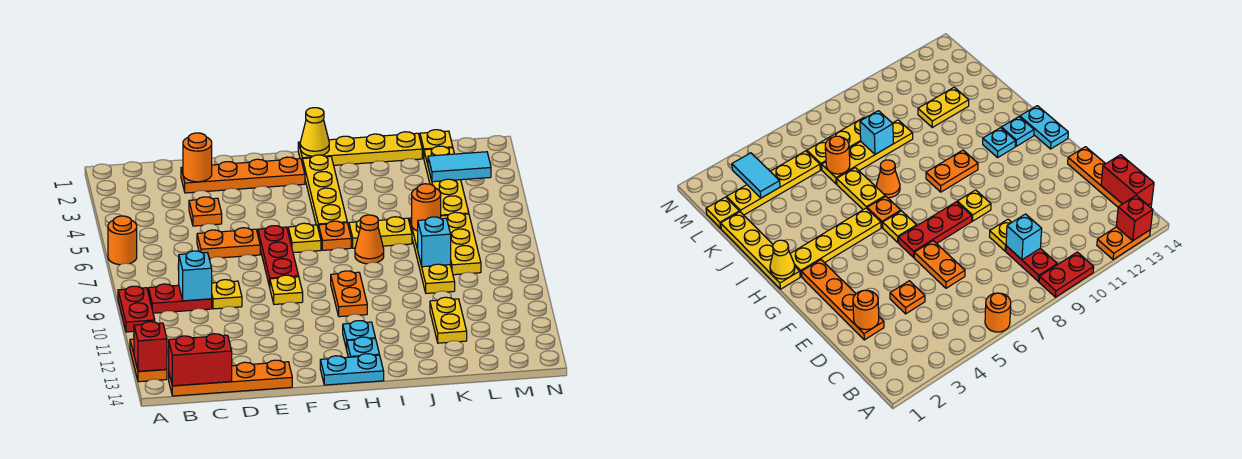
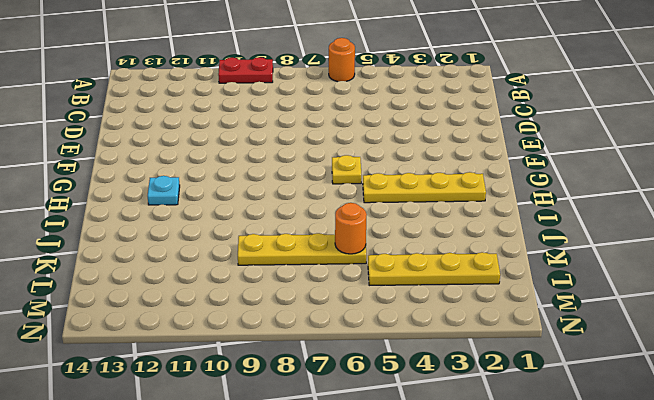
none -> orange plate A12:A13 level 1
none -> red plate B9:C9 level 1
none -> orange plate B14:E14 level 1
none -> orange plate D2:G2 level 1

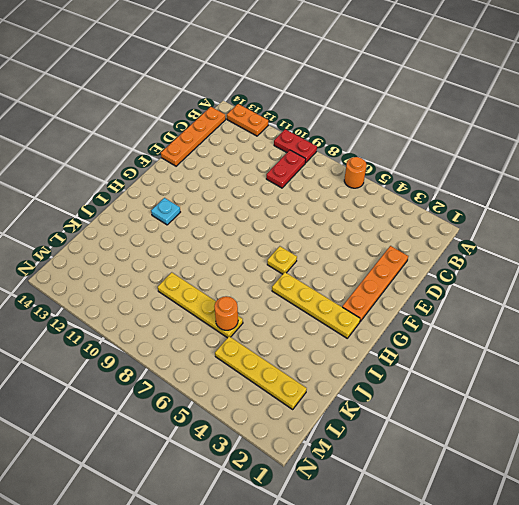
none -> orange plate D4 level 1
none -> orange plate D6:E6 level 1
none -> yellow plate D9 level 1
none -> red plate F6:F8 level 1

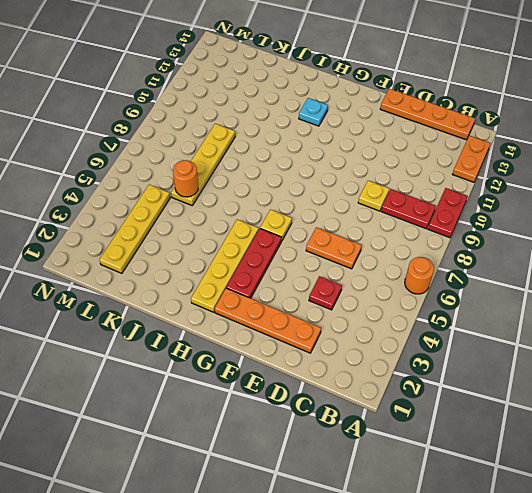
red plate D4 level 1 -> orange plate D4 level 1
red plate G3:G5 level 1 -> red plate F6:F8 level 1
none -> yellow plate F9 level 1
none -> cyan plate G14:H14 level 1
none -> yellow plate H1:K1 level 1
none -> orange plate H6 level 1

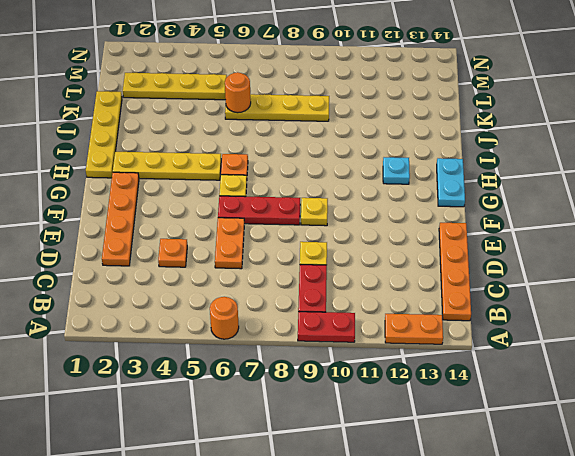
none -> orange plate H9:H10 level 1
none -> cyan plate H13 level 1
none -> yellow plate I6:J6 level 1
none -> orange cone I7 level 1

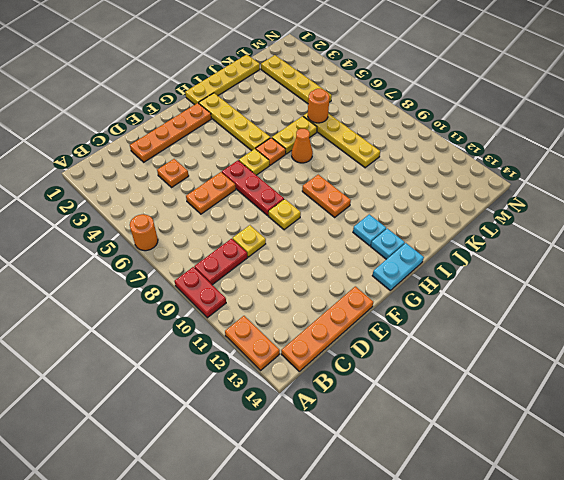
none -> yellow plate K11:K12 level 1
none -> yellow plate L1 level 1
none -> yellow plate L6:L8 level 1
none -> red brick A13 level 2

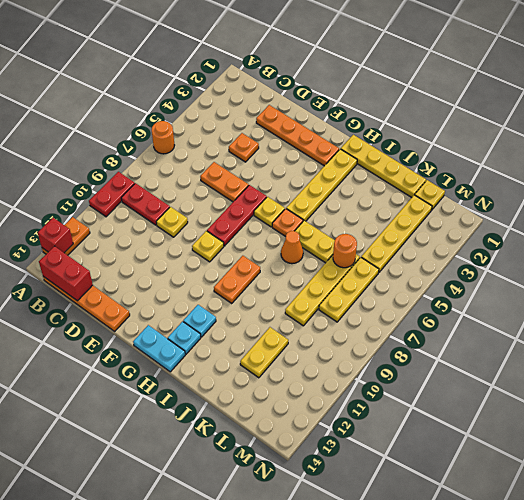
none -> cyan brick C9 level 2
none -> orange round brick D2 level 2
none -> yellow cone H1 level 2
none -> cyan brick K8 level 2

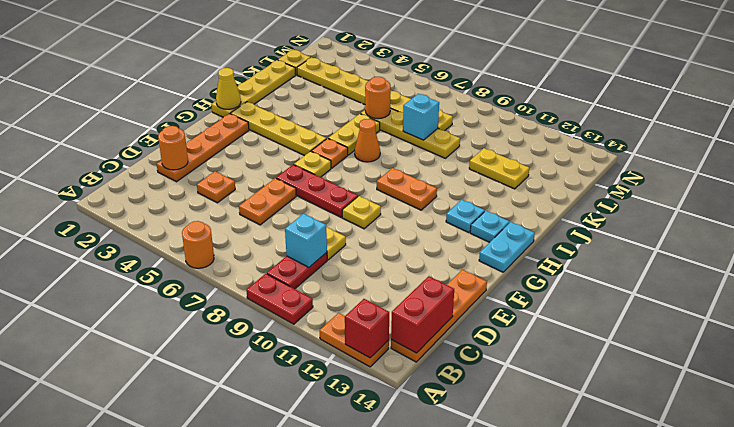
none -> cyan tile L3:M3 level 2

